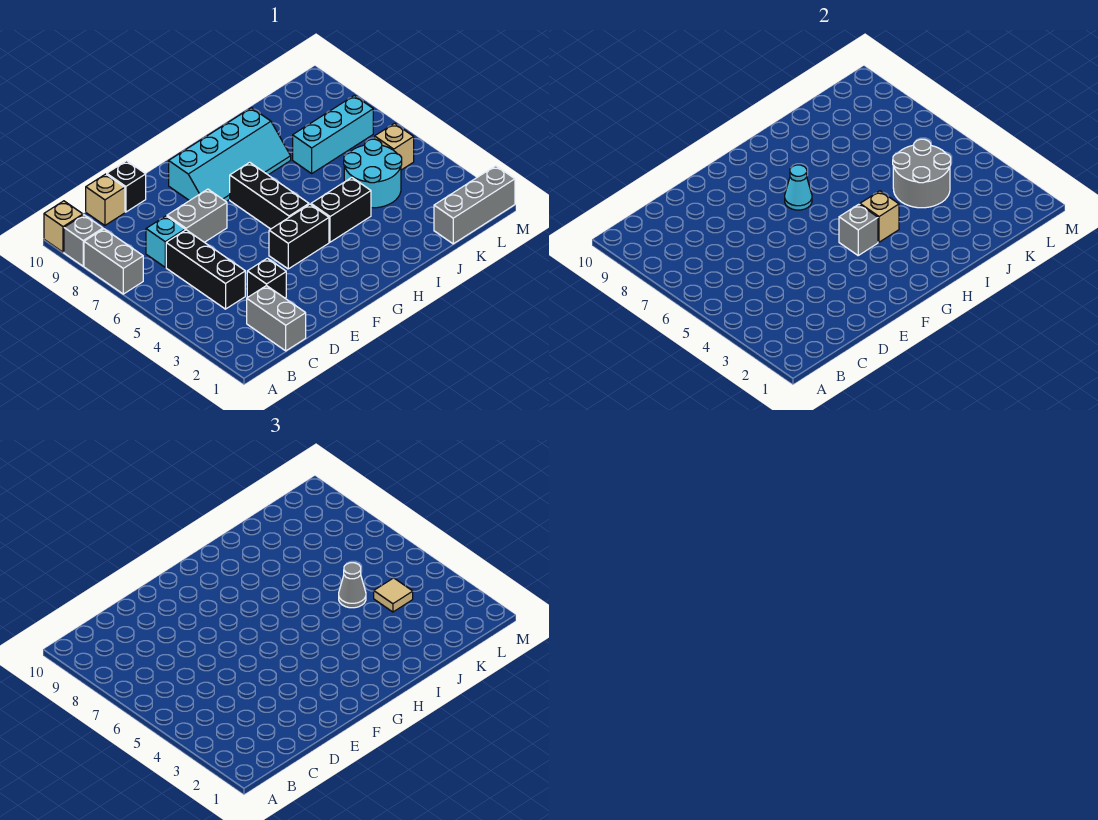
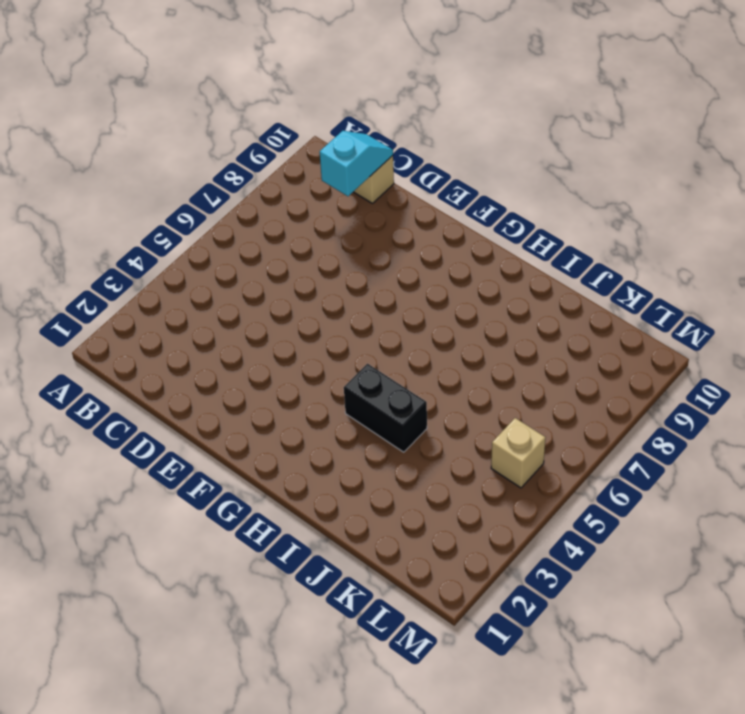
cyan slope C9:C10 level 2 top 9 -> none
none -> grey brick A7:A8 level 1
none -> grey brick A9 level 1
none -> tan brick A10 level 1

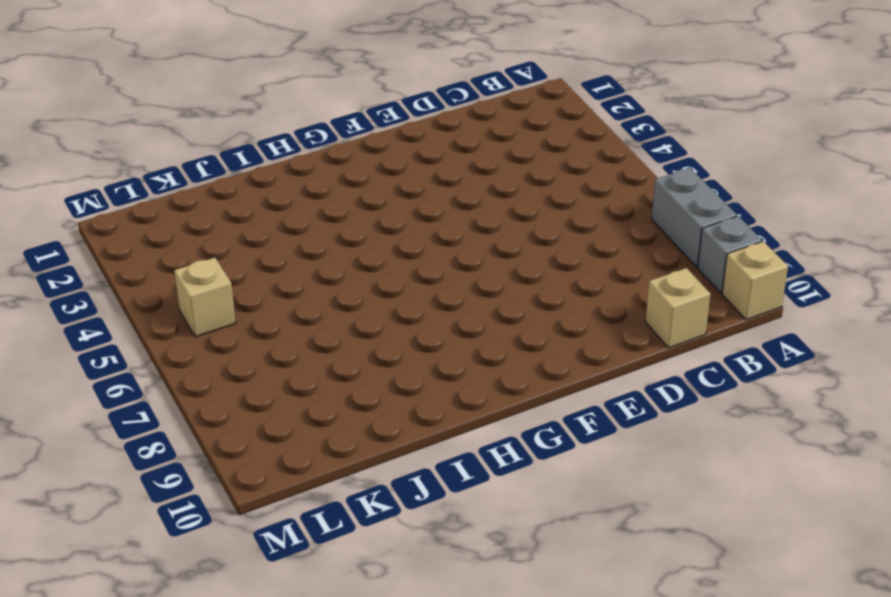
none -> grey brick C1:C2 level 1
none -> black brick C4:C6 level 1
none -> cyan brick C7 level 1

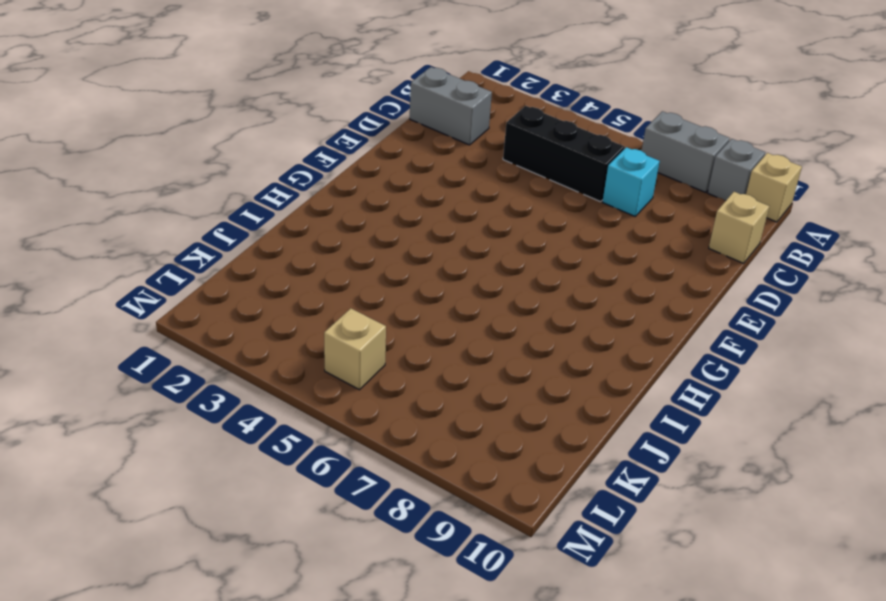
none -> black brick D3 level 1
none -> grey brick D7:E7 level 1
none -> black brick D10 level 1

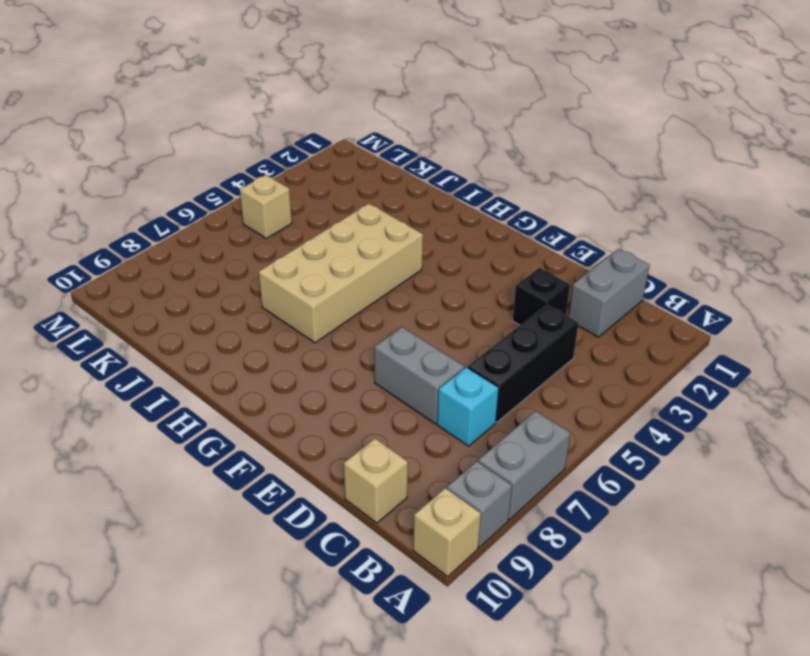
tan brick H4:I7 level 1 -> black brick H4:I4 level 1
none -> black brick D10 level 1
none -> black brick F4:G4 level 1
none -> cyan slope F8:I9 level 1 top 9

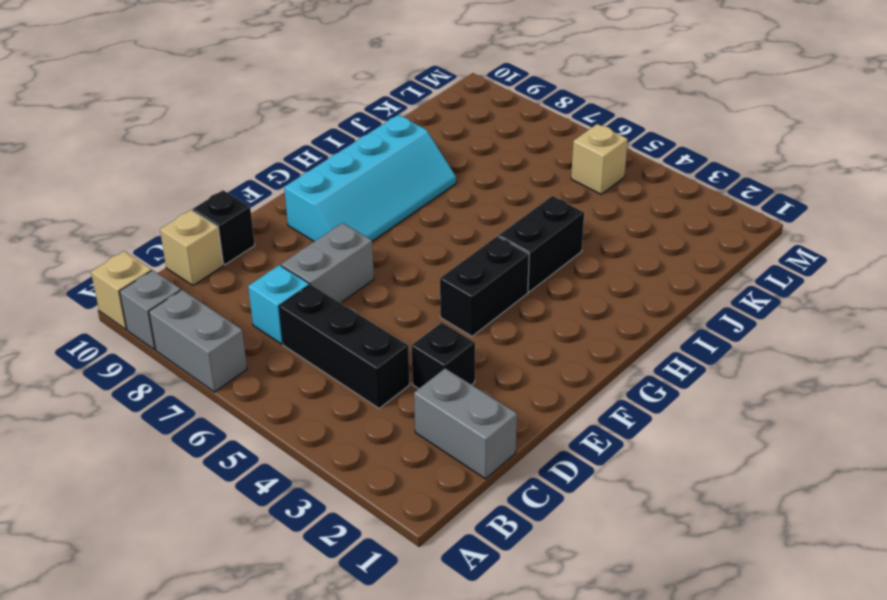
none -> black brick G5:G7 level 1
none -> cyan round brick J4:K5 level 1
none -> cyan brick J7:L7 level 1

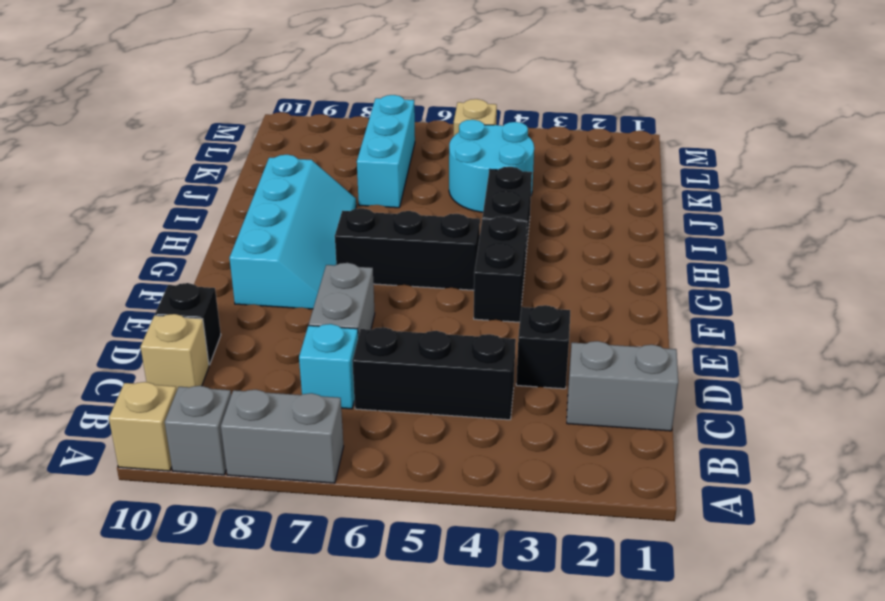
none -> grey brick K1:M1 level 1
none -> grey brick G4 level 2
none -> cyan cone G7 level 2

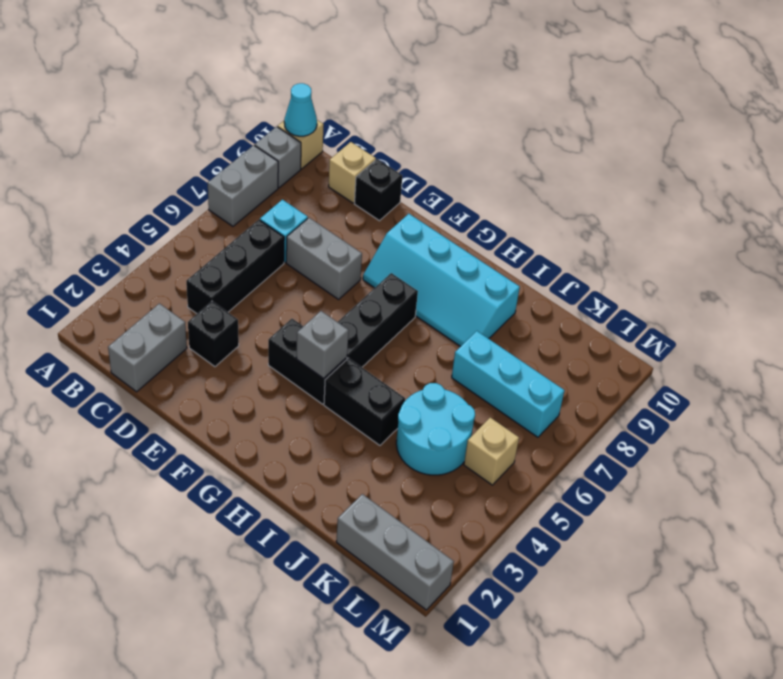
cyan cone A10 level 2 -> cyan cone G7 level 2
none -> tan brick H4 level 2
none -> grey round brick J4:K5 level 2
none -> grey cone J5 level 3

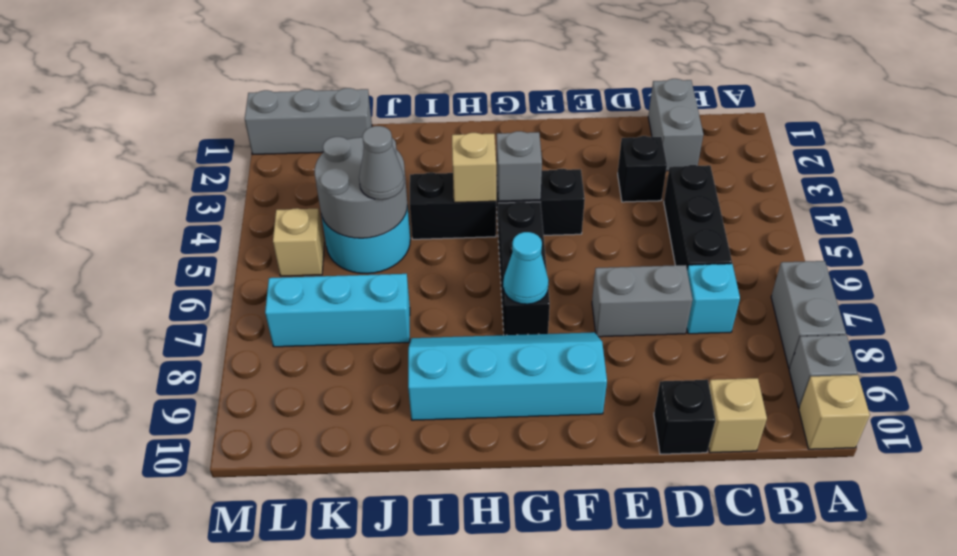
none -> tan tile K4 level 3

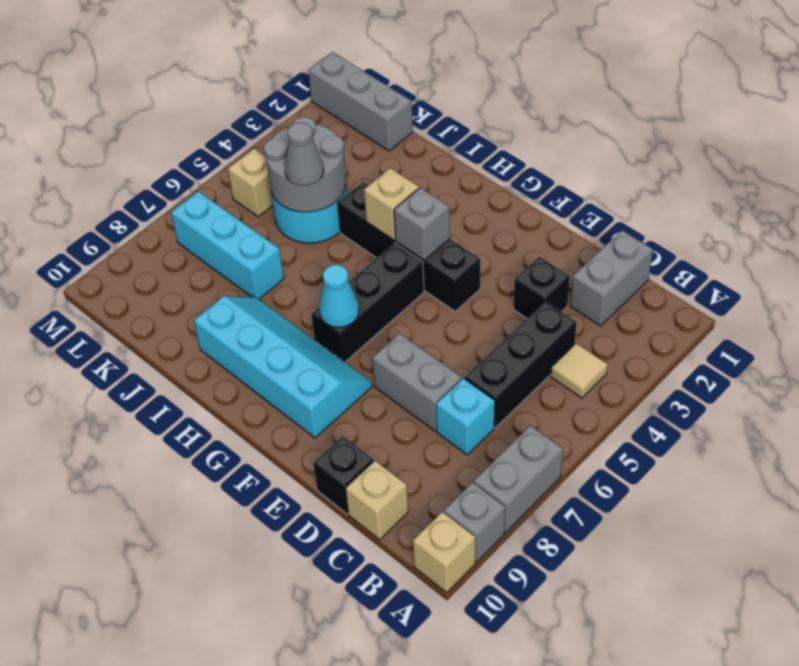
tan tile B4 level 1 -> tan tile K4 level 3

